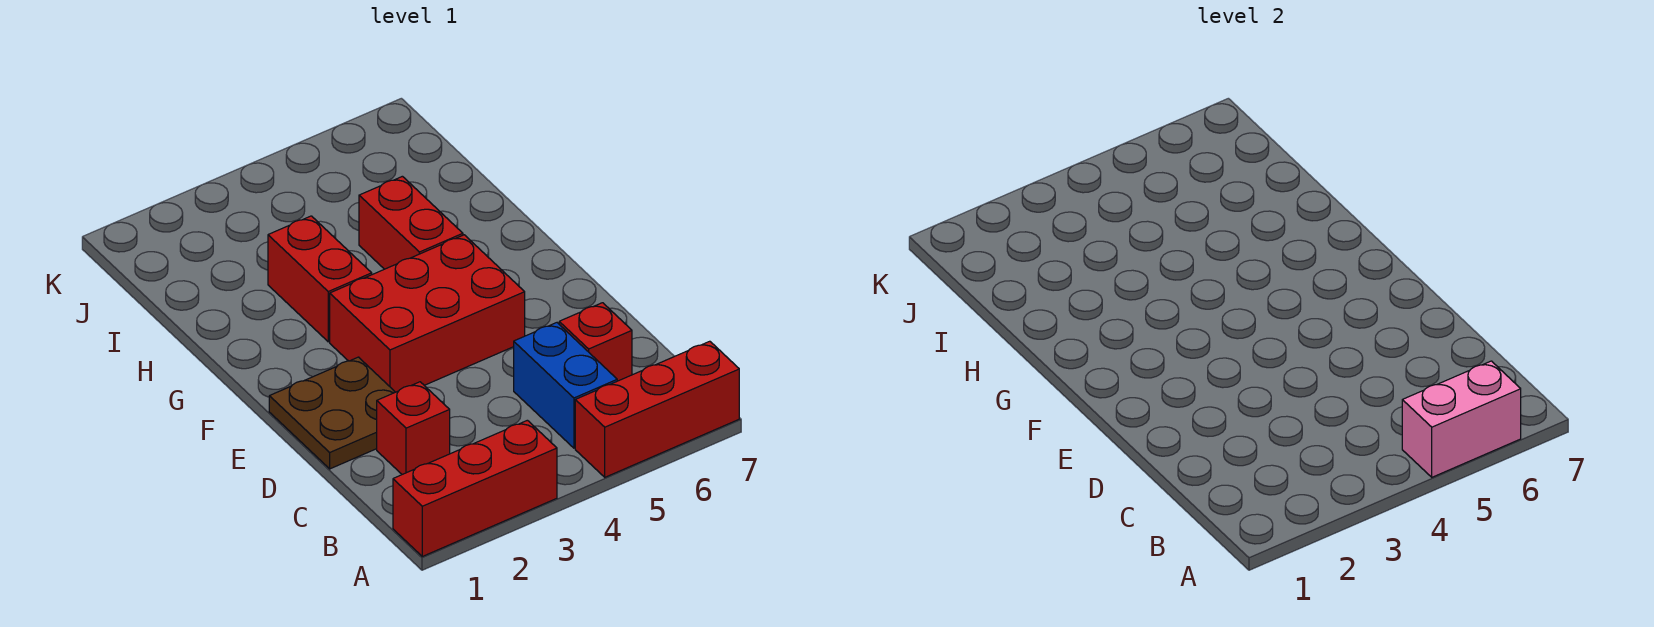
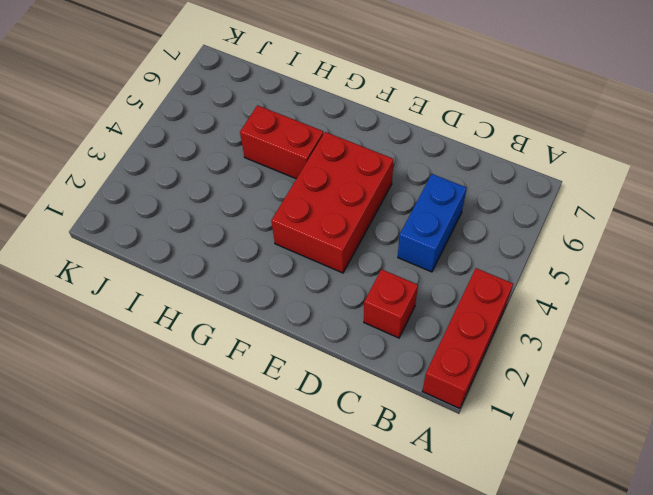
blue brick C4:C5 level 1 -> blue brick B5:C5 level 1
none -> red brick A5:A7 level 1
none -> red brick C6 level 1

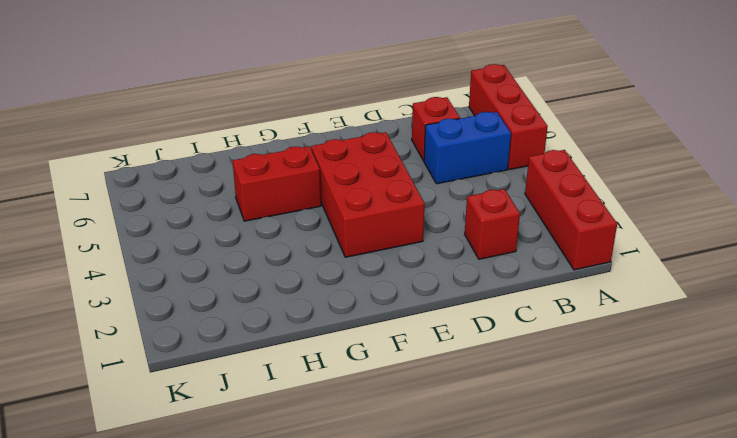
none -> brown plate D1:E2 level 1
none -> red brick G3:H3 level 1

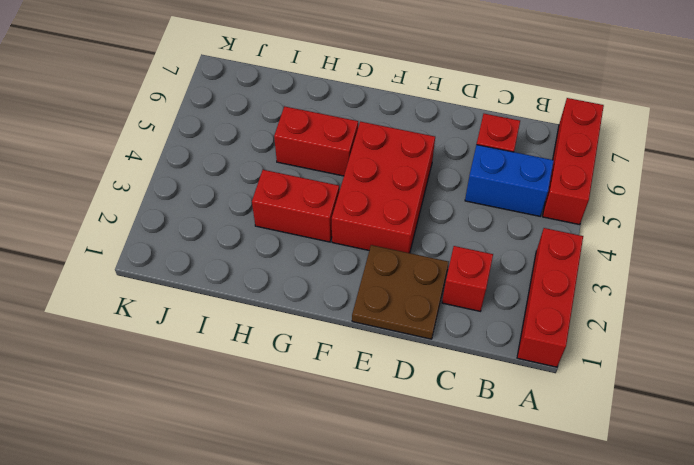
none -> pink brick A5:A6 level 2

